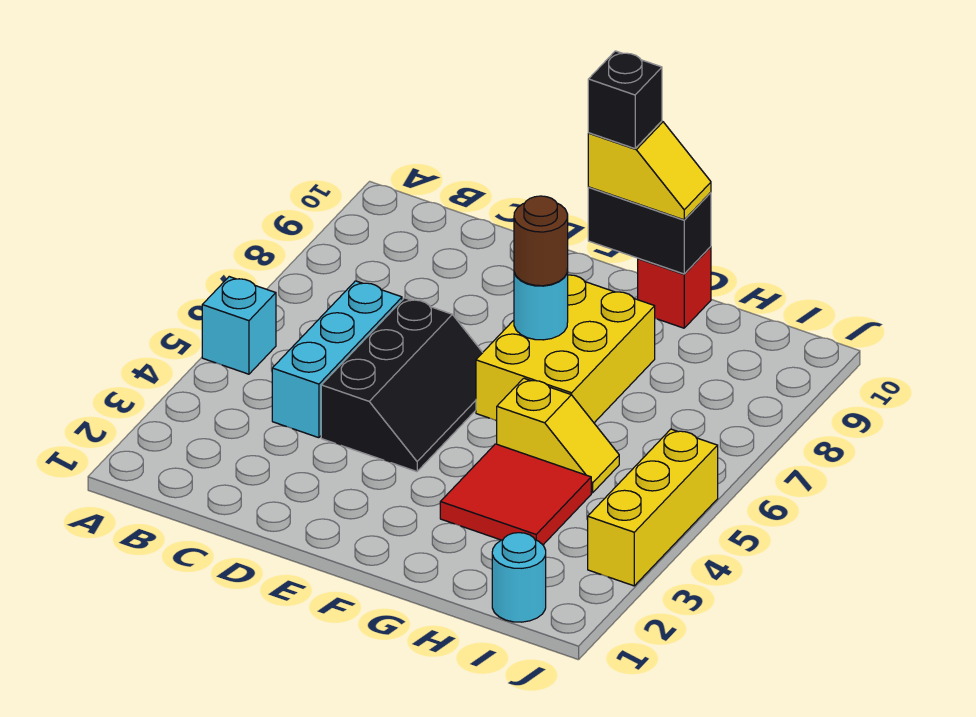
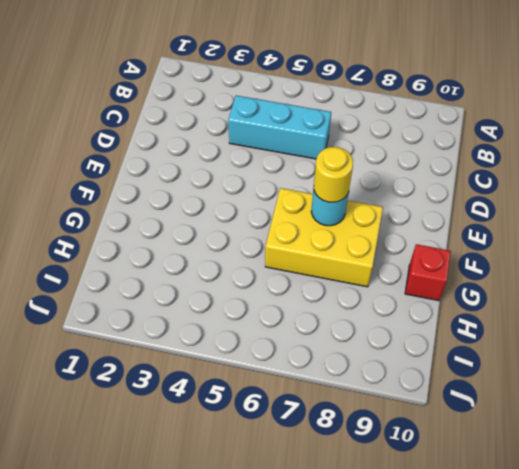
yellow round brick F7 level 3 -> brown round brick F7 level 3
none -> cyan brick A5 level 1
none -> black slope D4:E6 level 1 top D
none -> red tile G3:H4 level 1

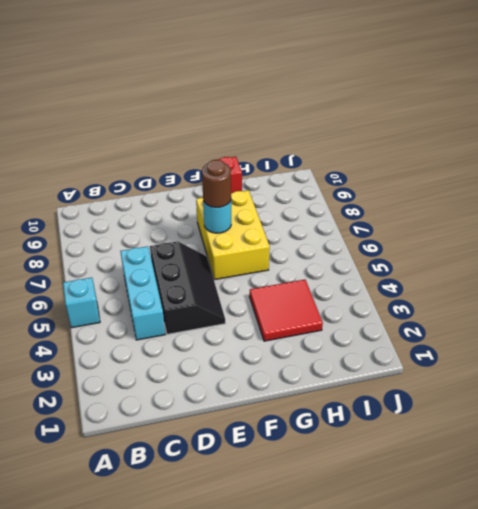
none -> yellow slope G5:H5 level 1 top G
none -> cyan round brick I1 level 1
none -> yellow brick J3:J5 level 1

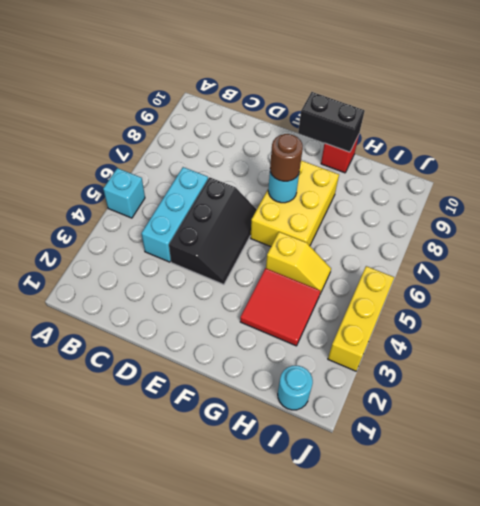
none -> yellow slope F10:G10 level 3 top F
none -> black brick F10 level 4

